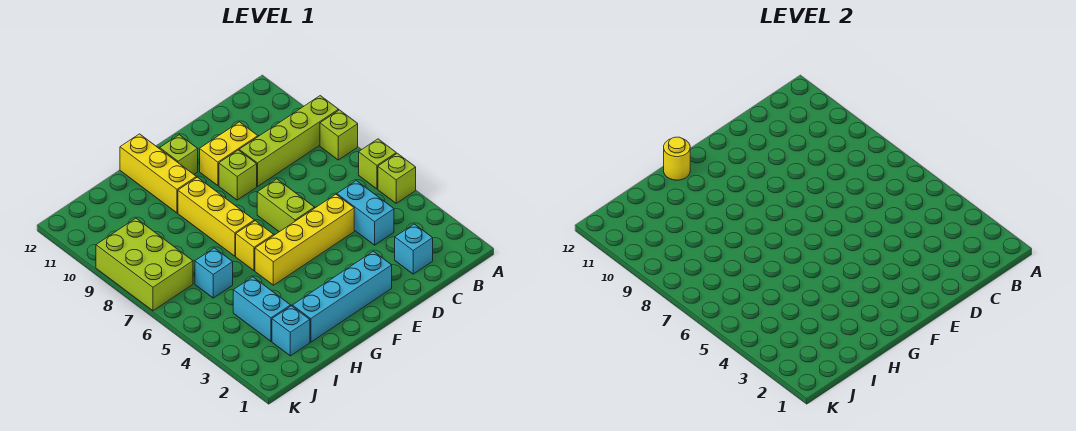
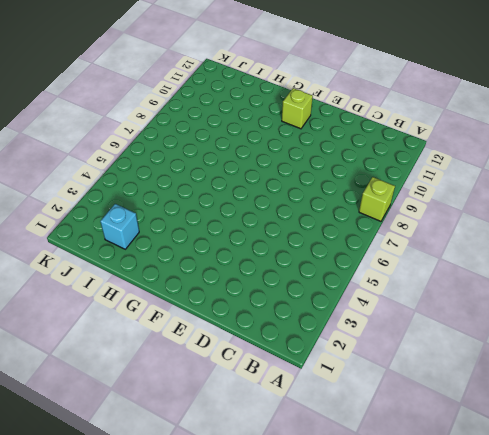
none -> lime brick A5 level 1
none -> lime brick A6 level 1
none -> lime brick A9:D9 level 1

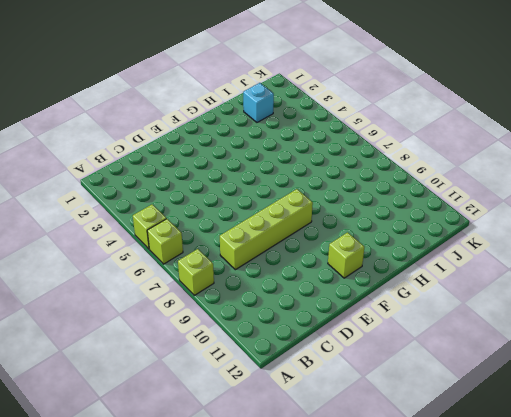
lime brick C8:F8 level 1 -> lime brick A9:D9 level 1
none -> cyan brick C2 level 1
none -> cyan brick C4:C5 level 1
none -> yellow brick D5:G5 level 1

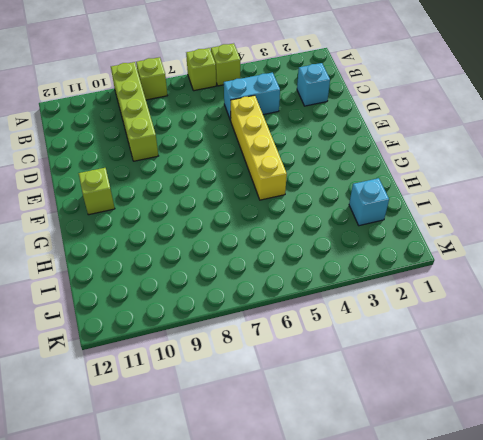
none -> yellow brick D10:E10 level 1
none -> cyan brick E2:H2 level 1
none -> lime brick E6:E7 level 1

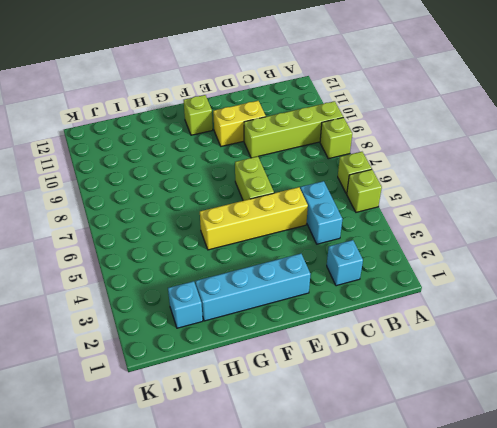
none -> lime brick E9 level 1
none -> yellow brick G6 level 1
none -> yellow brick G7:G9 level 1

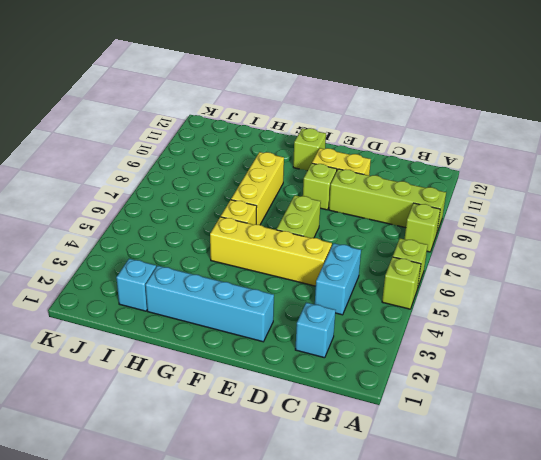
none -> yellow brick G10:G12 level 1
none -> cyan brick I3:I4 level 1
none -> cyan brick I6 level 1

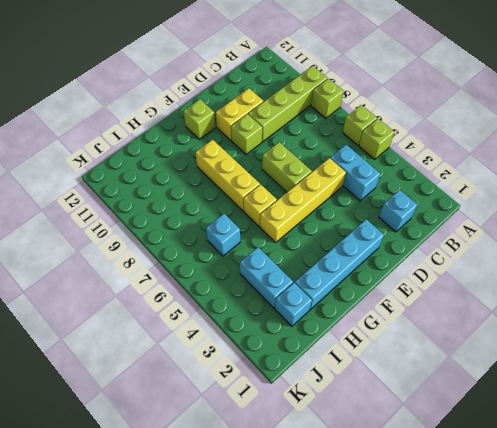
none -> yellow brick G10:G12 level 1
none -> lime brick J7:K9 level 1
none -> yellow round brick G12 level 2

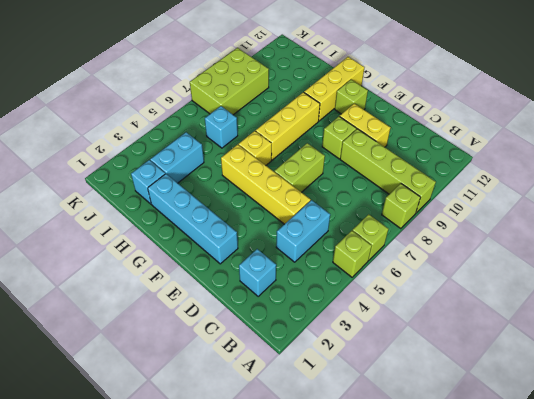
none -> yellow round brick G12 level 2

